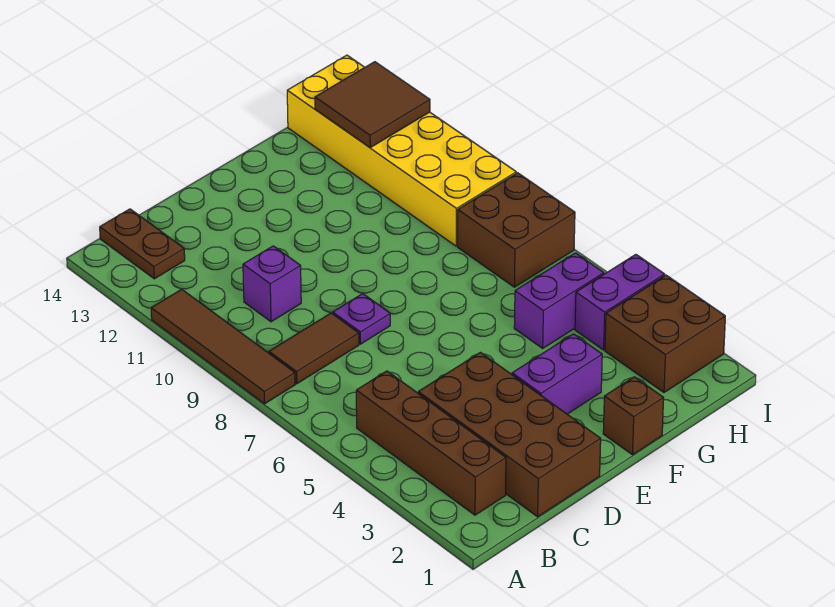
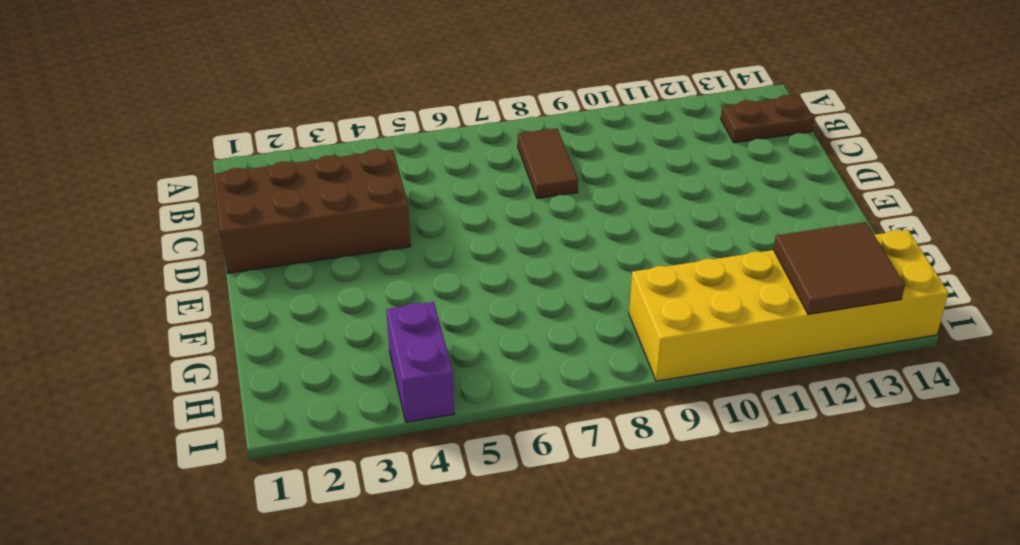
none -> brown tile A8:A11 level 1
none -> brown brick B2:B5 level 1
none -> purple brick C10 level 1

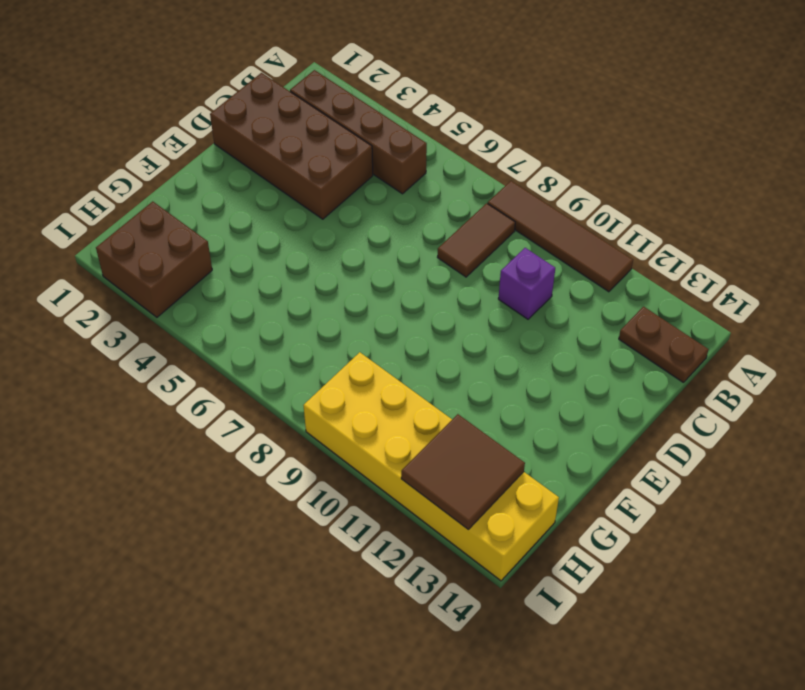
none -> purple plate D8 level 1
none -> purple brick E3:F3 level 1
none -> brown brick F1 level 1

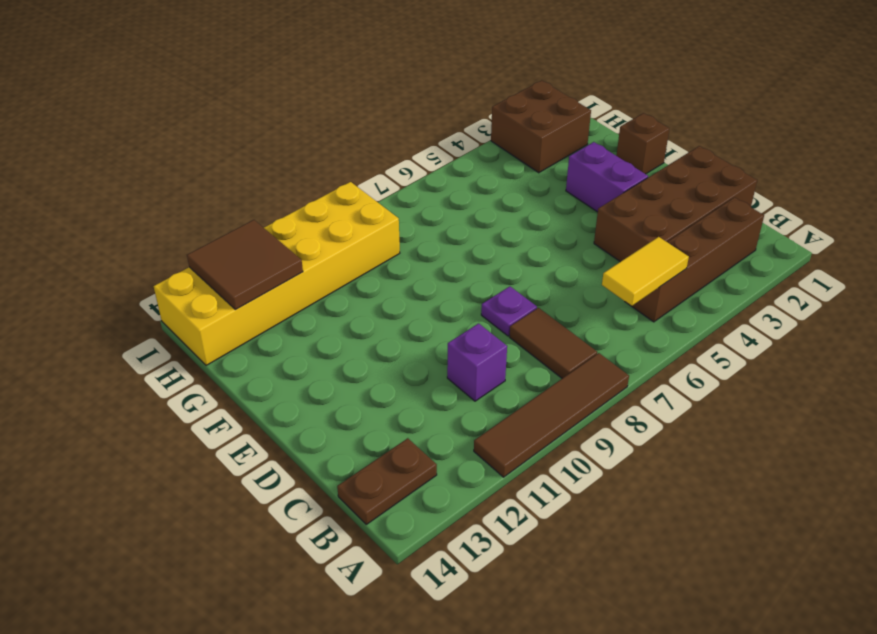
yellow tile B5:B6 level 2 -> none
none -> purple brick G5:H5 level 1
none -> purple brick H4:I4 level 1
none -> brown brick H7:I8 level 1

